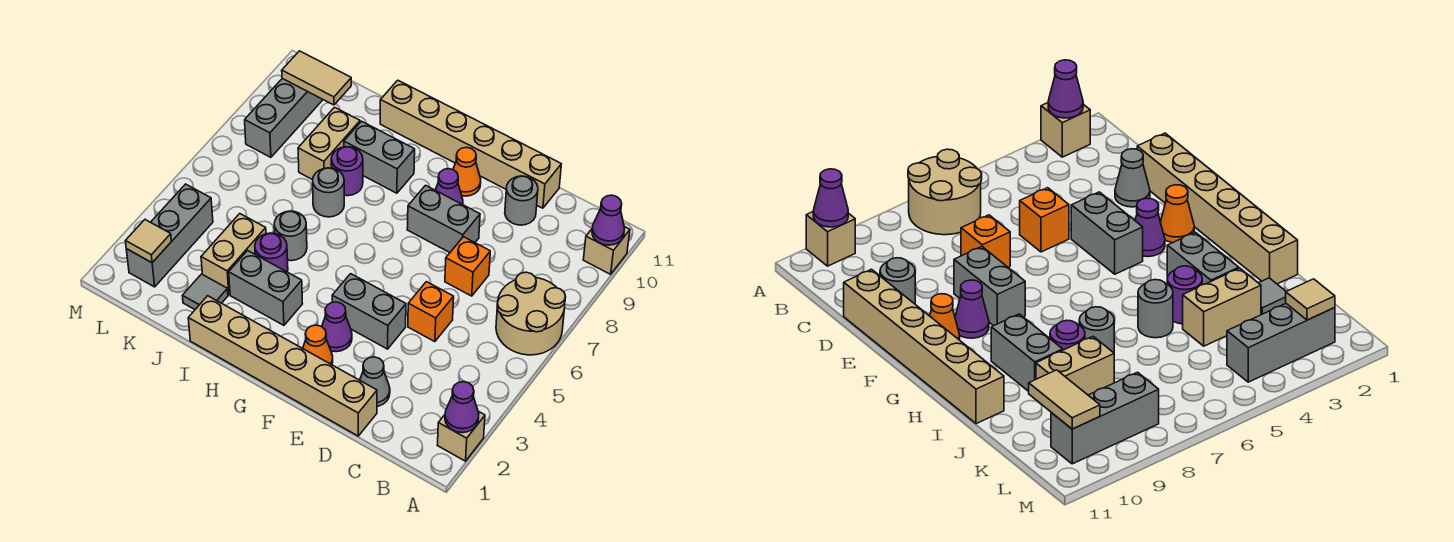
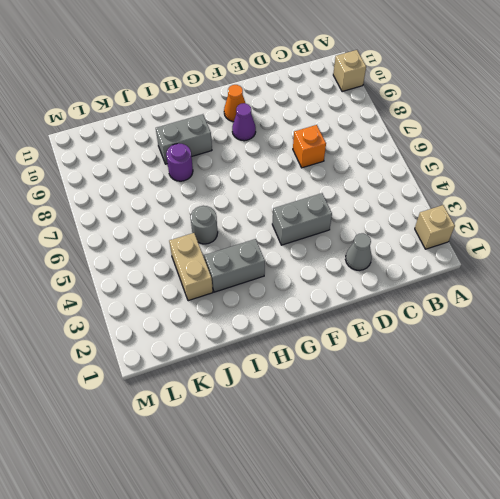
none -> tan round brick A6:B7 level 1
none -> tan brick D1:I1 level 1
none -> orange brick D5 level 1
none -> grey round brick D10 level 1

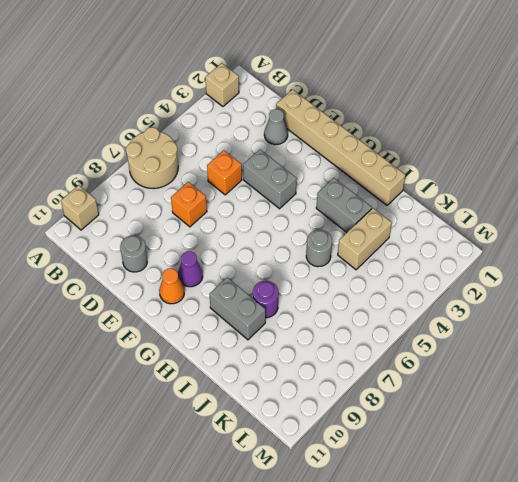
none -> tan brick D11:I11 level 1
none -> grey brick E8:F8 level 1
none -> orange cone F2 level 1
none -> purple cone F3 level 1

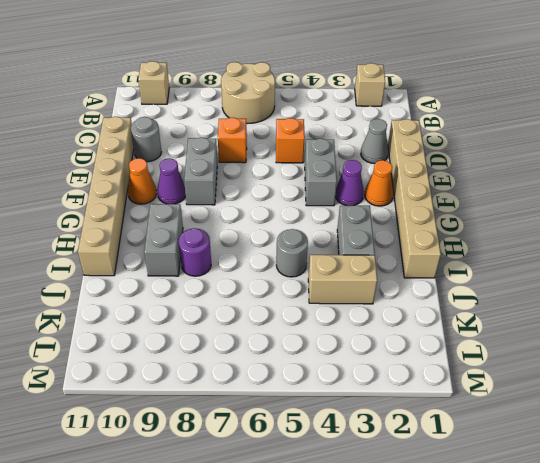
none -> purple round brick I4 level 1
none -> grey round brick I7 level 1
none -> grey tile J2 level 1
none -> tan brick J8:J9 level 1

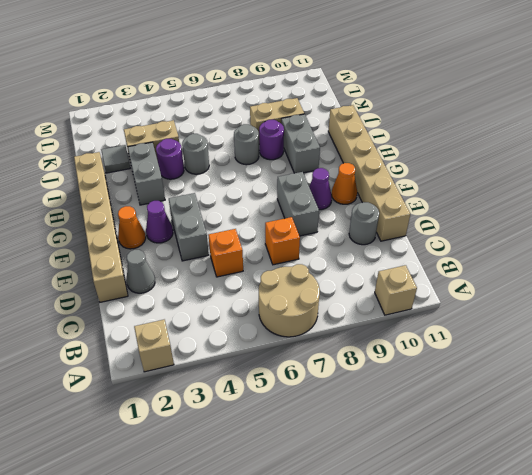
none -> grey brick L2:L4 level 1
none -> grey brick L8:L10 level 1
none -> purple cone A2 level 2
none -> purple cone A10 level 2

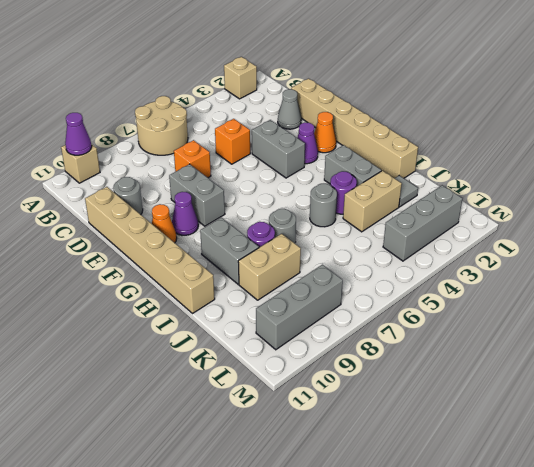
none -> purple cone A2 level 2
none -> tan tile K10:L10 level 2
none -> tan tile L2 level 2

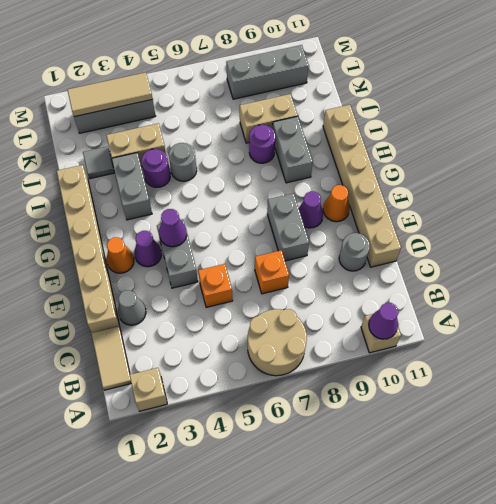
tan tile B1:C1 level 1 -> tan tile K10:L10 level 2
purple cone F4 level 2 -> purple cone A2 level 2
tan tile L2:L4 level 2 -> tan tile L2 level 2
none -> grey round brick I7 level 1

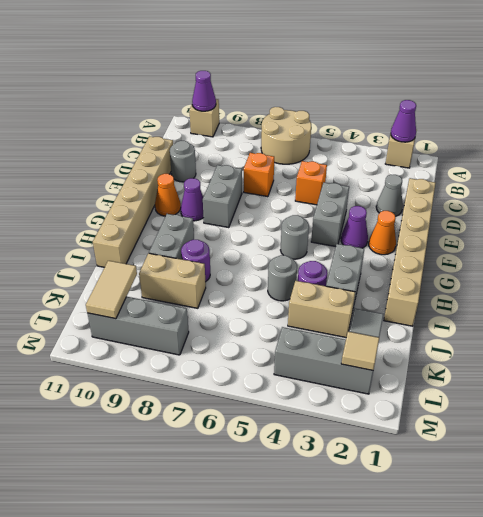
grey round brick G5 level 1 -> grey round brick I7 level 1

